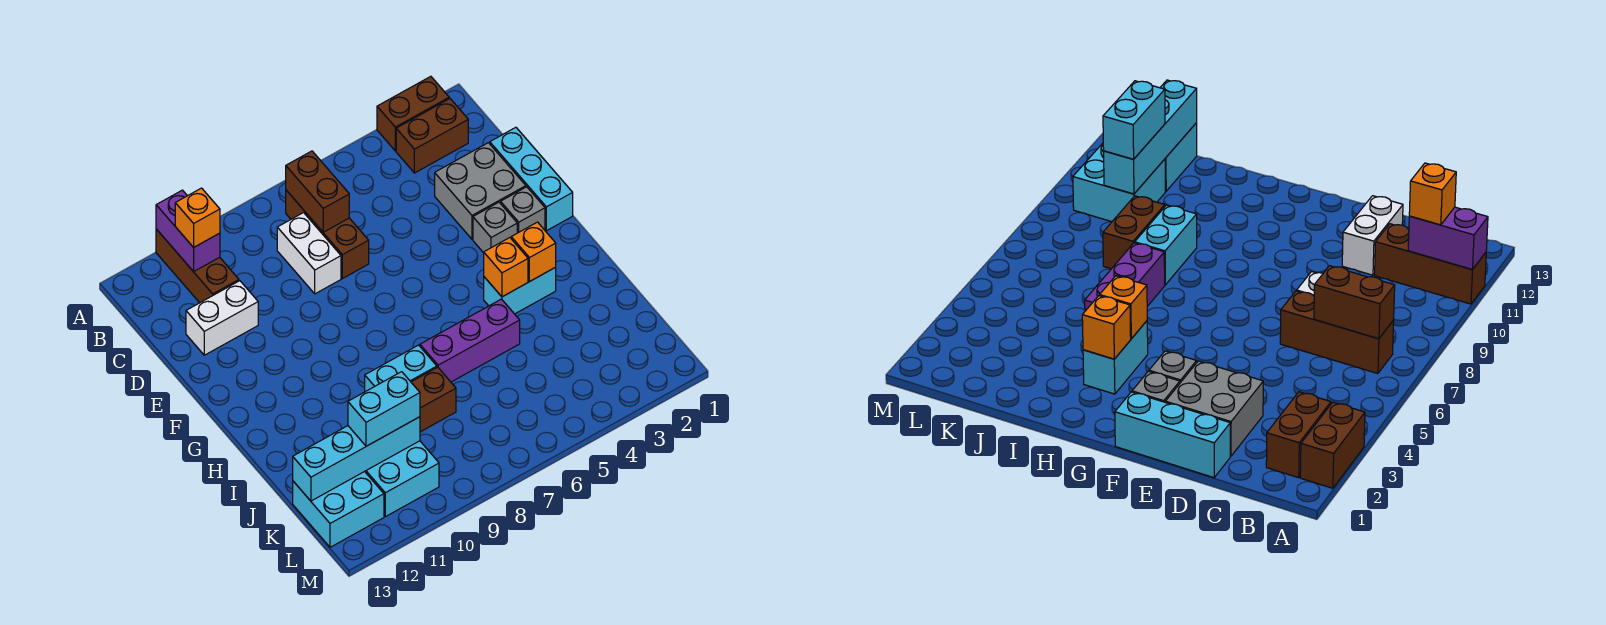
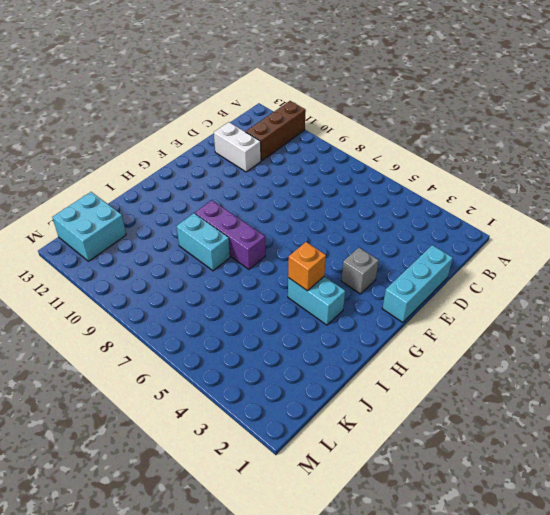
purple brick H7:H9 level 1 -> purple brick I5:I7 level 1
none -> brown brick A2:A3 level 1
none -> brown brick B2:B3 level 1
none -> brown brick B7:D7 level 1

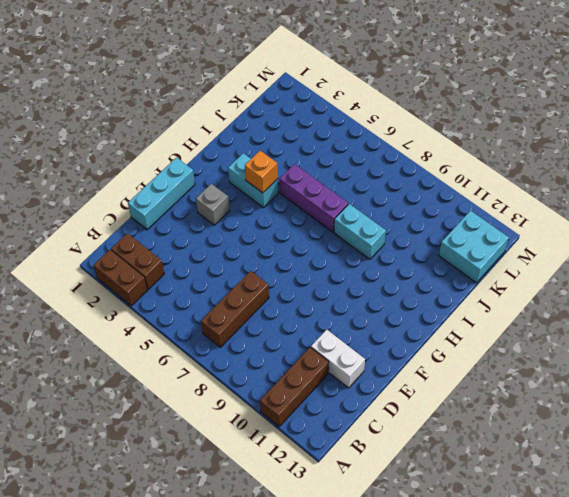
none -> white brick C8:D8 level 1
none -> grey brick D2:E3 level 1
none -> grey brick F2 level 1

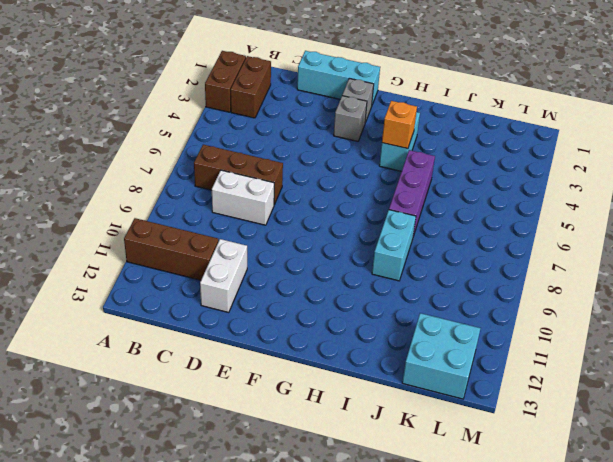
none -> grey brick D2:E3 level 1
none -> brown brick J8:J9 level 1
none -> cyan brick K10:L11 level 1

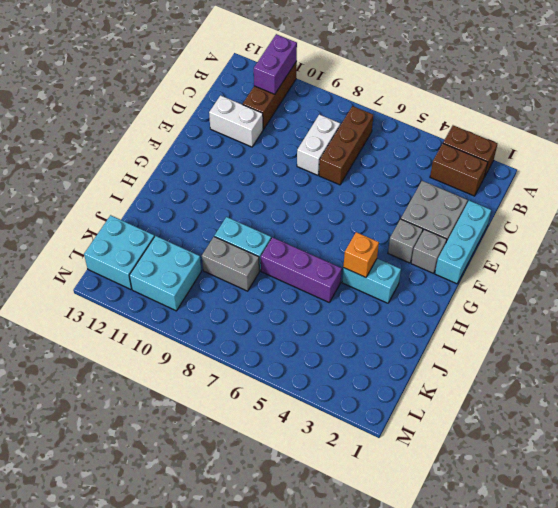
grey brick J8:J9 level 1 -> brown brick J8:J9 level 1
none -> brown brick B7:C7 level 2
none -> orange brick H3 level 2
none -> cyan brick K10:K13 level 2

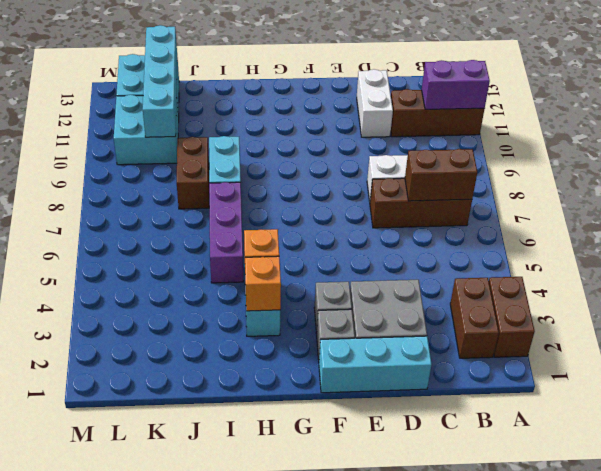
none -> orange brick B11 level 3
none -> cyan brick K10:K11 level 3

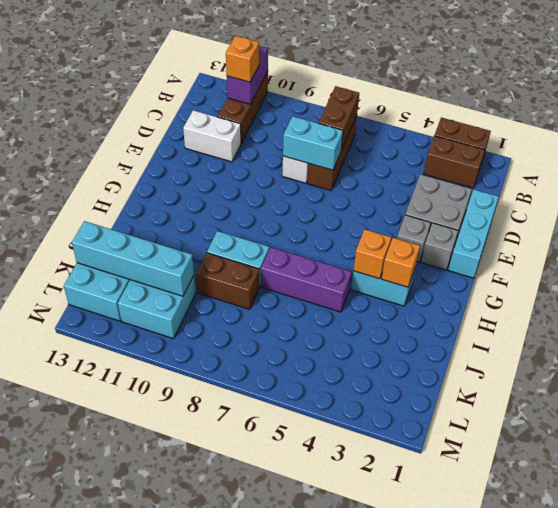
cyan brick D7:D8 level 2 -> cyan brick K10:K11 level 3

